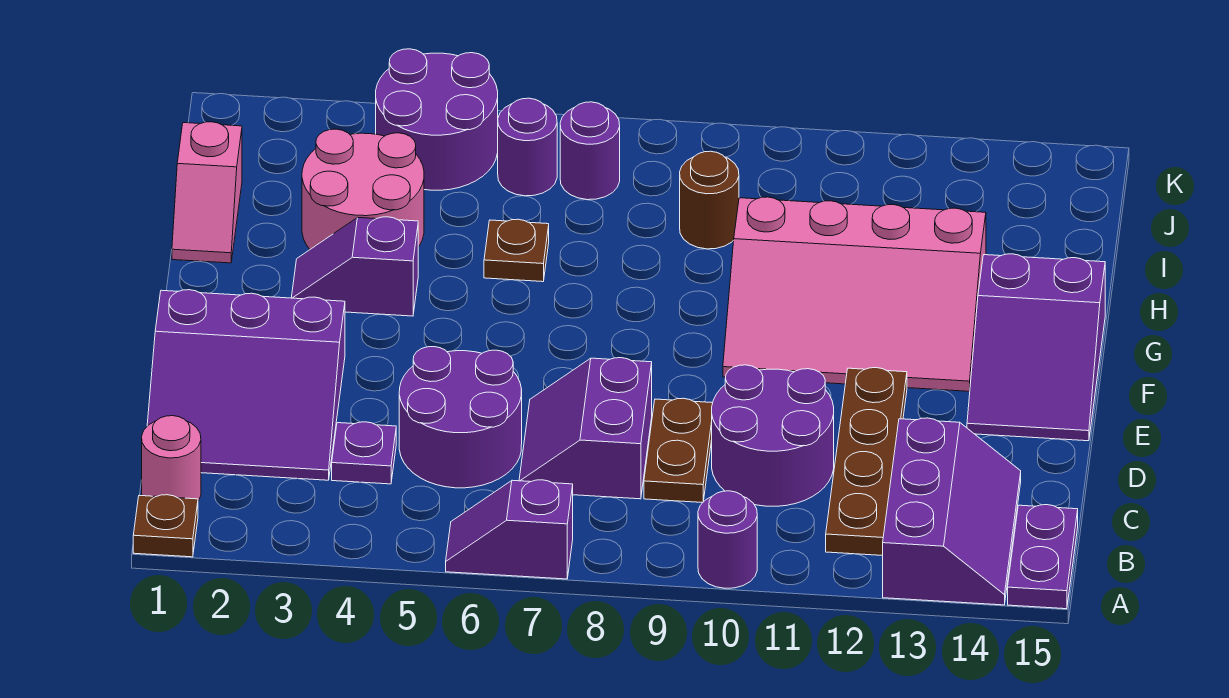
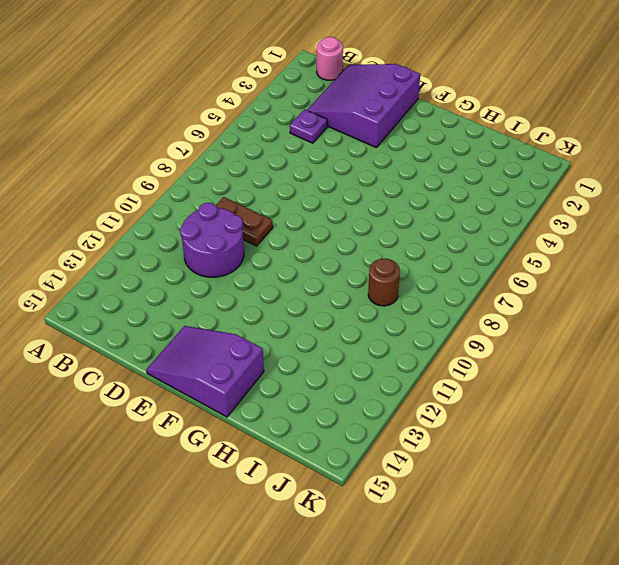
none -> brown plate A1 level 1
none -> purple slope A6:A7 level 1 top 7
none -> purple round brick A10 level 1

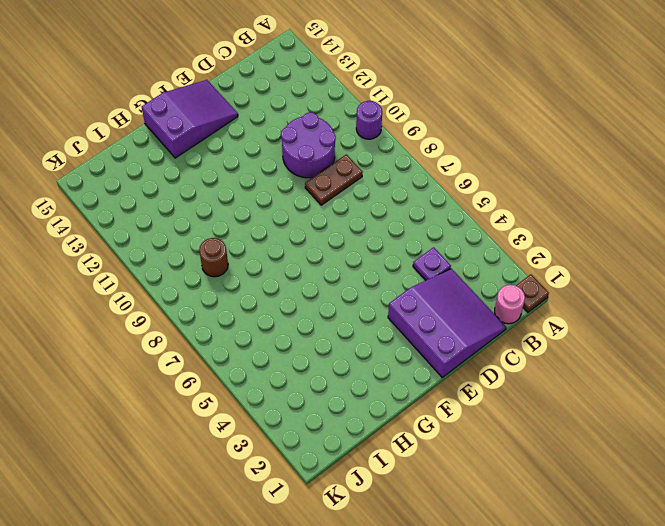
none -> purple slope A6:A7 level 1 top 7
none -> purple slope A13:C14 level 1 top 13
none -> purple plate A15:B15 level 1

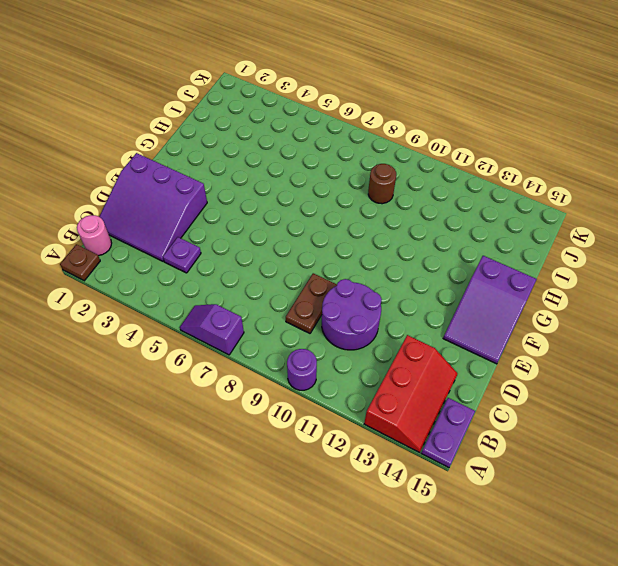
red slope A13:C14 level 1 top 13 -> purple slope A13:C14 level 1 top 13
none -> brown plate B12:E12 level 1
none -> purple round brick C5:D6 level 1
none -> purple slope C7:D8 level 1 top 8

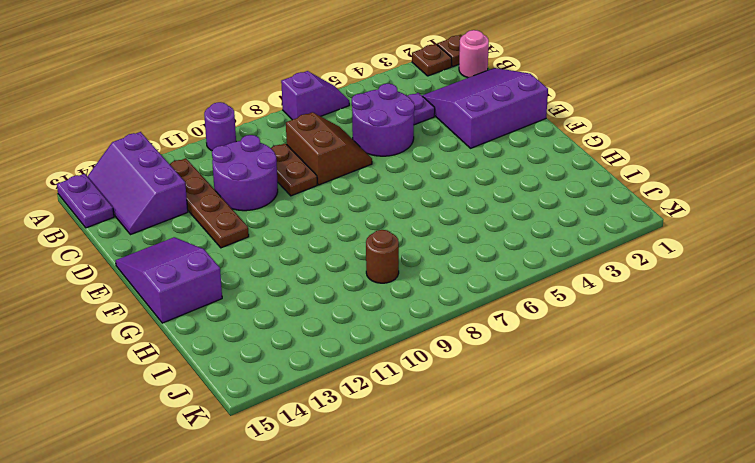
brown plate A2 level 1 -> brown plate H6 level 1
brown slope C7:D8 level 1 top 8 -> purple slope C7:D8 level 1 top 8
none -> pink slope F10:H13 level 1 top H
none -> purple slope G3:G4 level 1 top 4
none -> pink slope H1:I1 level 1 top I

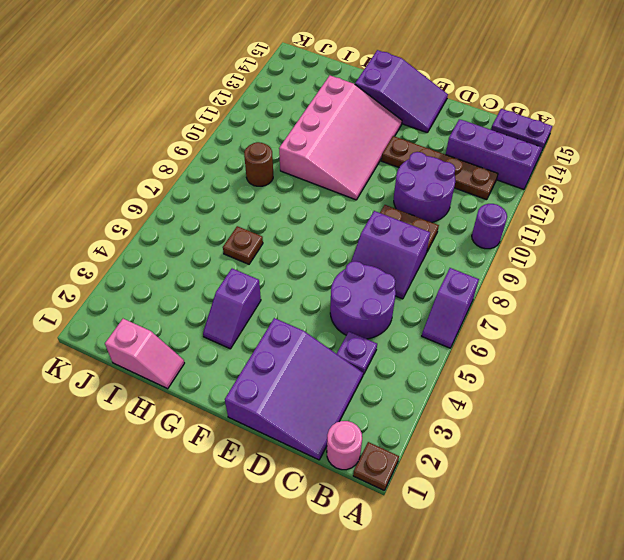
none -> pink round brick H3:I4 level 1
none -> purple round brick J4:K5 level 1
none -> purple round brick J6 level 1

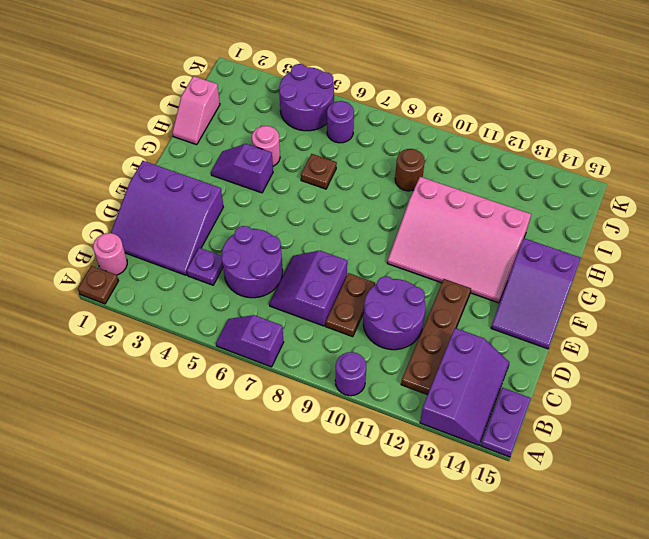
pink round brick H4 level 1 -> pink round brick H3:I4 level 1
none -> purple round brick J7 level 1

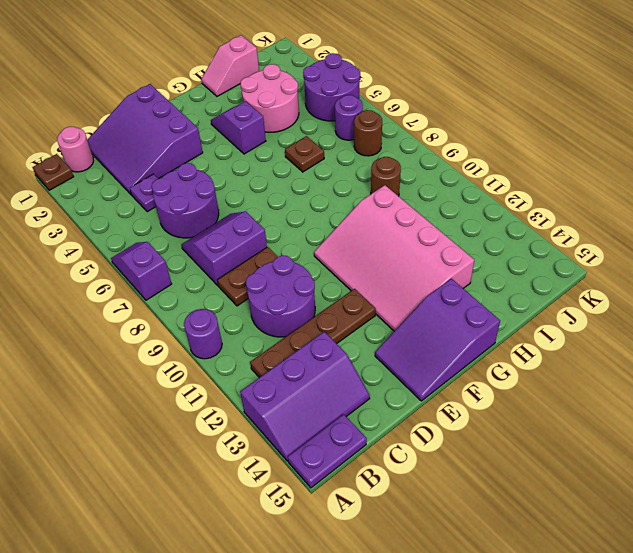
brown round brick J7 level 1 -> purple round brick J7 level 1

